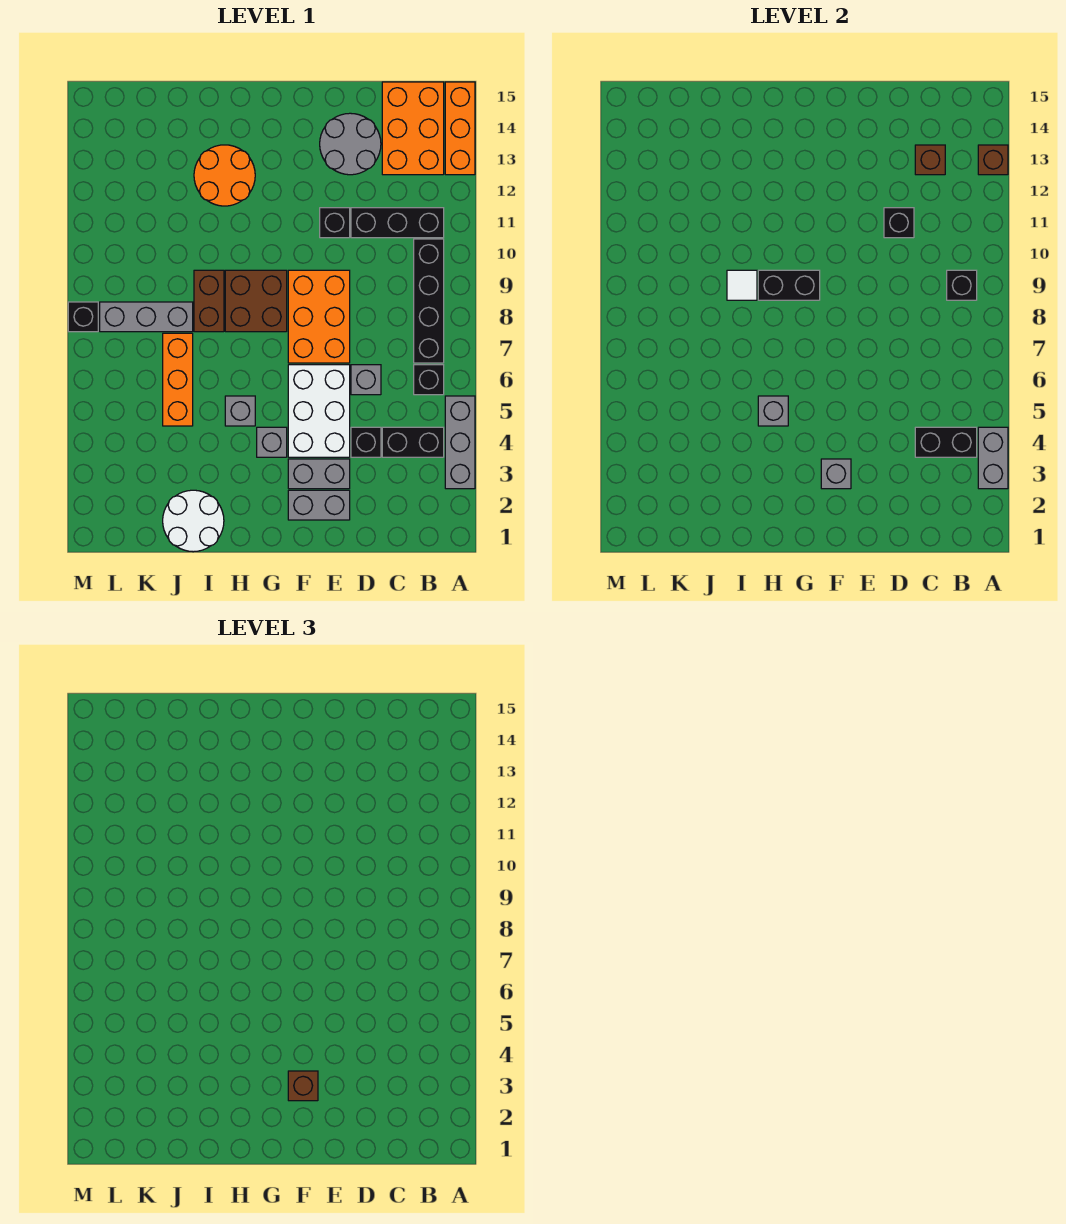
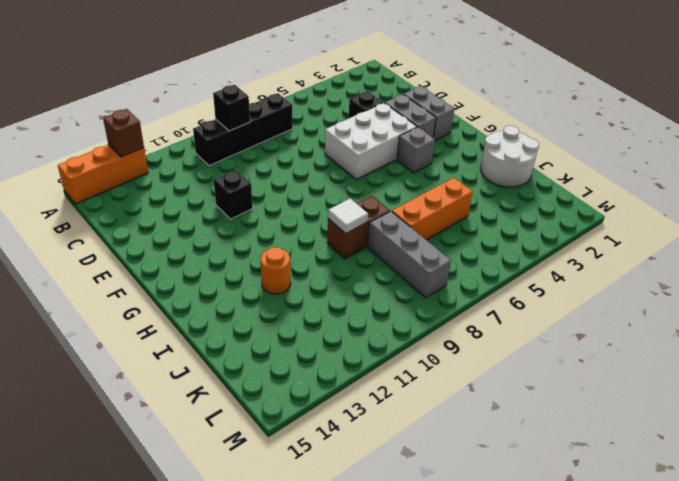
orange round brick I12 level 1 -> orange round brick H12:I13 level 1
none -> grey brick A3:A5 level 1
none -> black brick B4:C4 level 1
none -> black brick B6 level 1
none -> black brick B11:D11 level 1

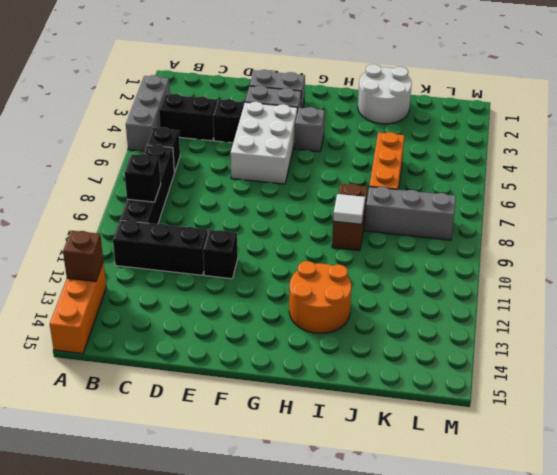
none -> orange brick B13:C15 level 1
none -> grey brick D6 level 1
none -> grey round brick D13:E14 level 1
none -> orange brick E7:F9 level 1

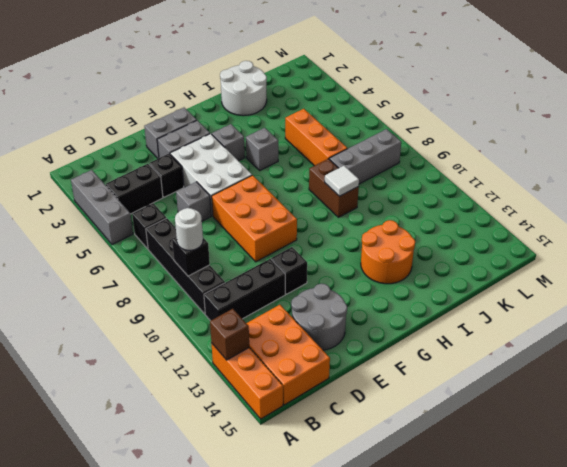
white round brick B9 level 3 -> none
none -> brown brick G8:H9 level 1
none -> black brick M8 level 1
none -> grey brick A3:A4 level 2
none -> black brick B4:C4 level 2

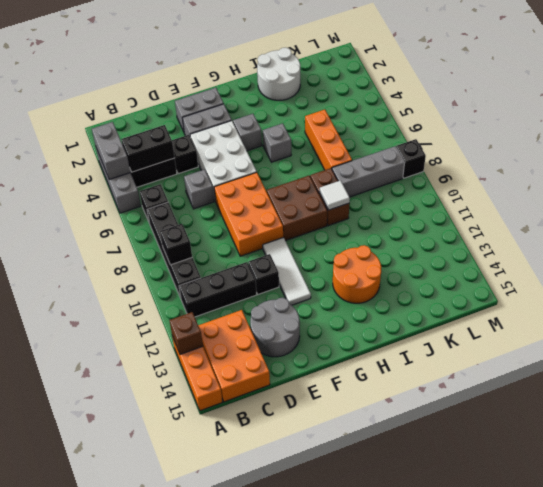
white tile F10:F12 level 1 -> none
none -> brown brick C13 level 2
none -> black brick D11 level 2
none -> grey brick F3 level 2
none -> black brick G9:H9 level 2

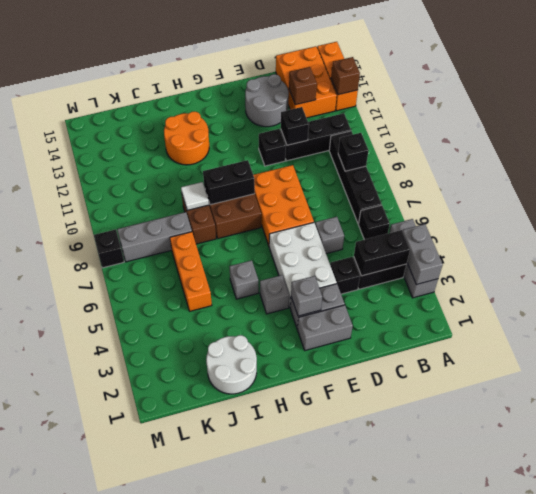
none -> grey brick H5 level 2
none -> brown brick F3 level 3

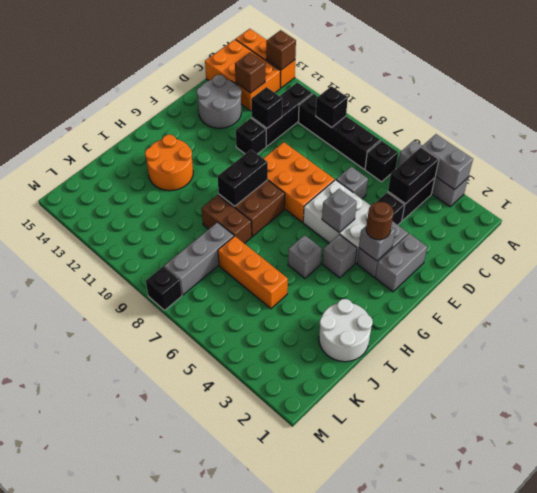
brown round brick F3 level 3 -> brown brick F3 level 3
grey brick F5 level 2 -> grey brick H5 level 2
none -> white tile I9 level 2

